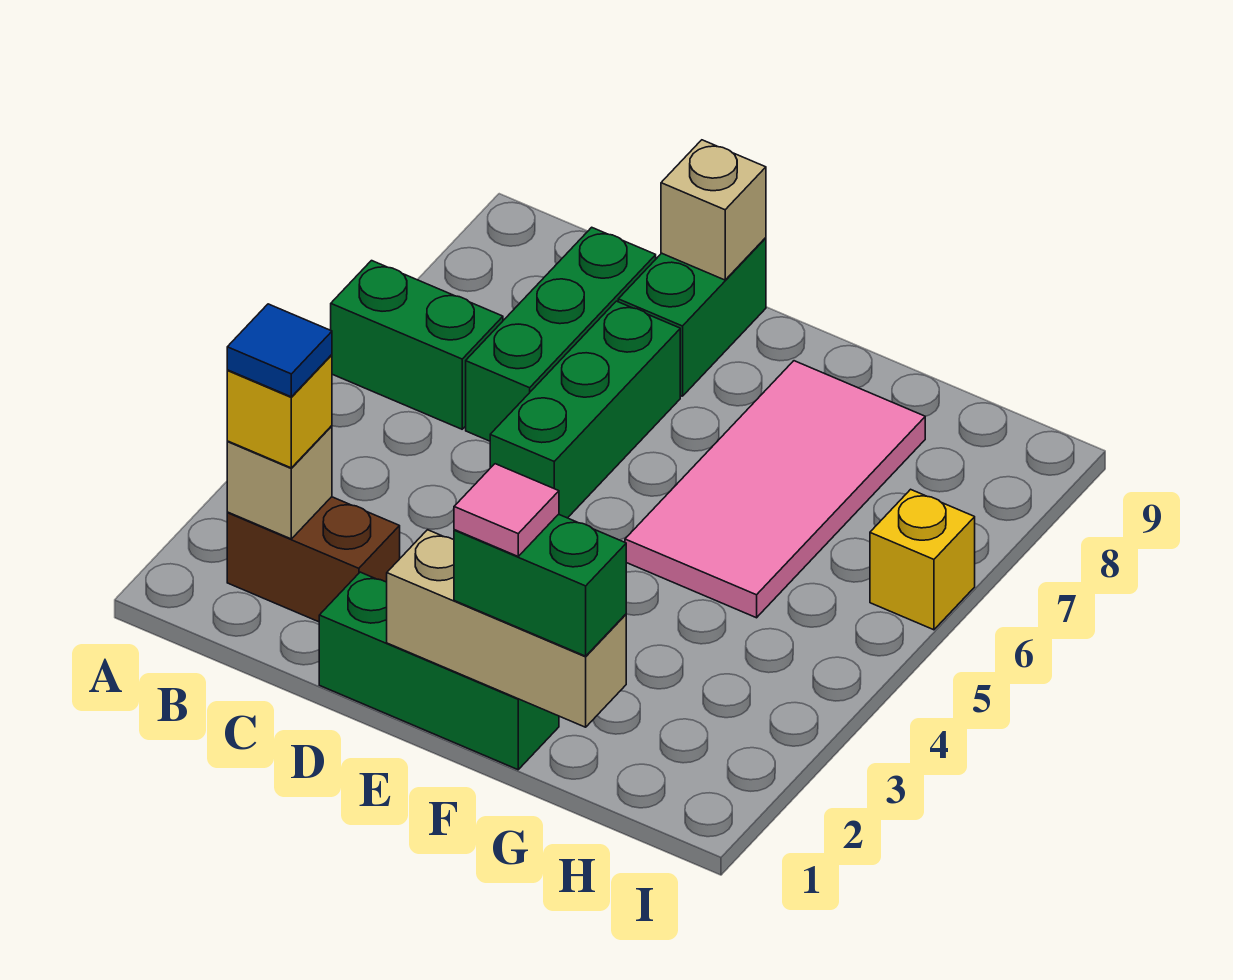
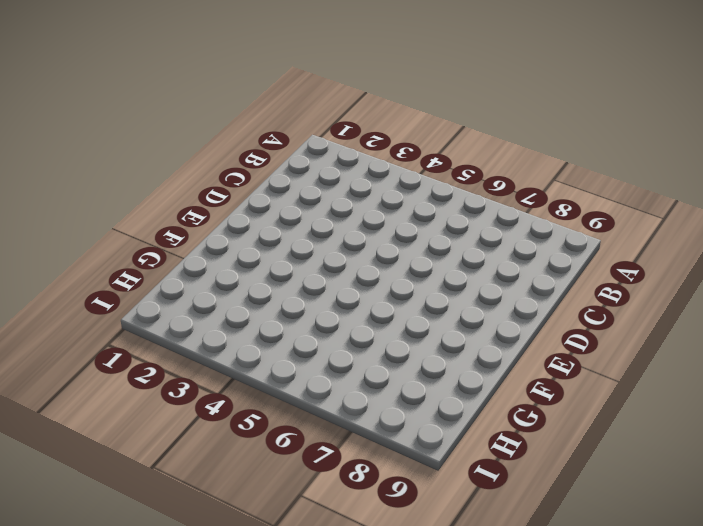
none -> green brick A6:B6 level 1
none -> brown brick B2:C2 level 1
none -> green brick C6:C8 level 1

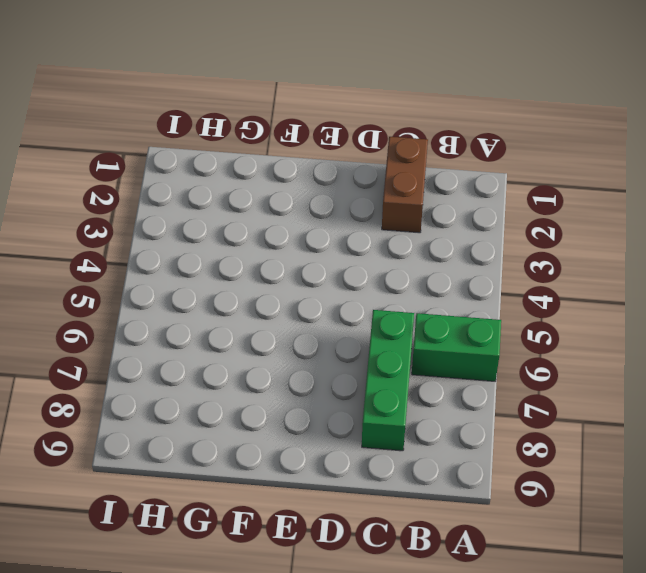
brown brick C1:C2 level 1 -> brown brick B2:C2 level 1
none -> green brick D1:F1 level 1
none -> green brick D5:D7 level 1
none -> green brick D8:D9 level 1

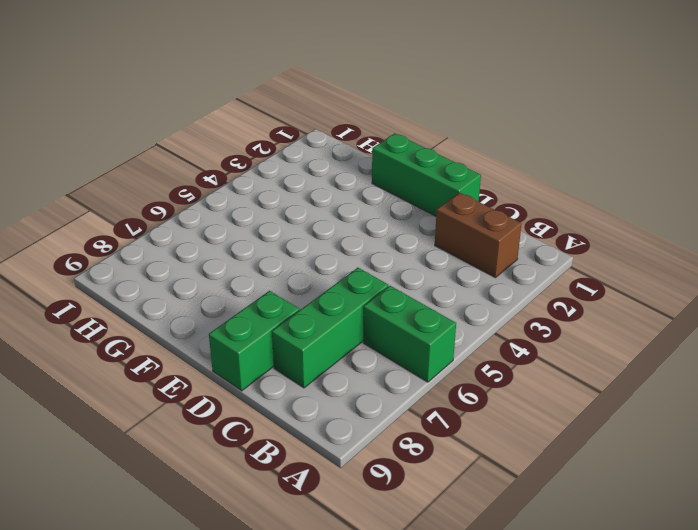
none -> green brick D5:D7 level 1
none -> pink tile F5:G8 level 1
none -> yellow brick I6 level 1

